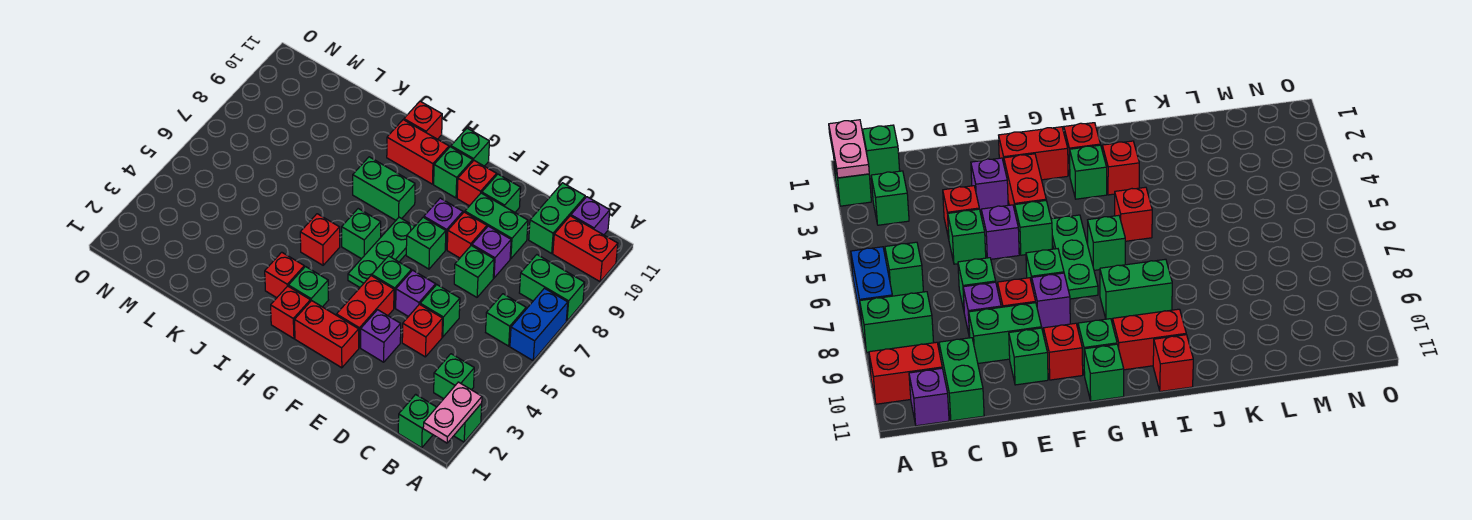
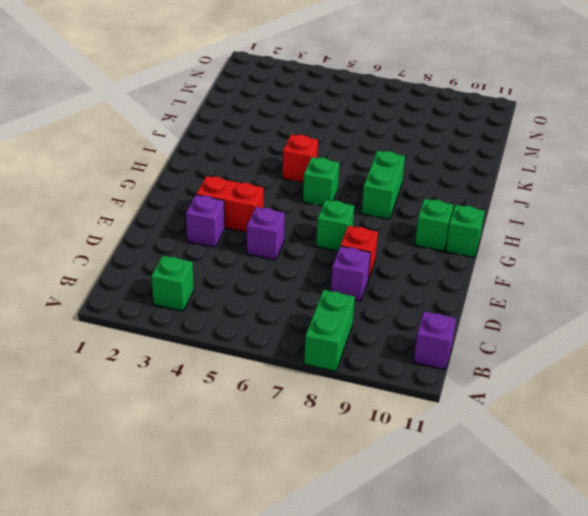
none -> green brick A2 level 1
none -> blue brick A6:A7 level 1
none -> red brick A10:B10 level 1
none -> green brick B1 level 1

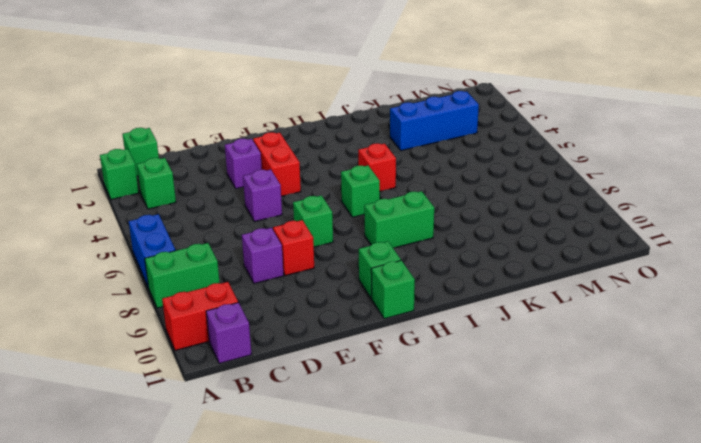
blue brick K3:M3 level 1 -> none
none -> green brick B6 level 1
none -> green brick C10:C11 level 1
none -> red brick D4 level 1
none -> green brick D5 level 1

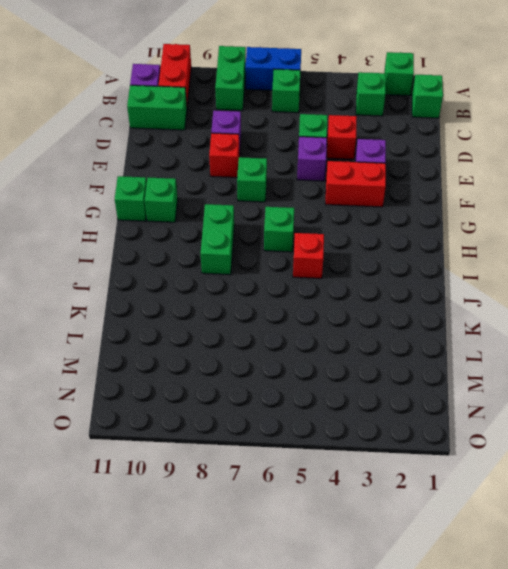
none -> green brick D7 level 1
none -> green brick D9:E9 level 1
none -> green brick E10 level 1
none -> red brick F2:G2 level 1

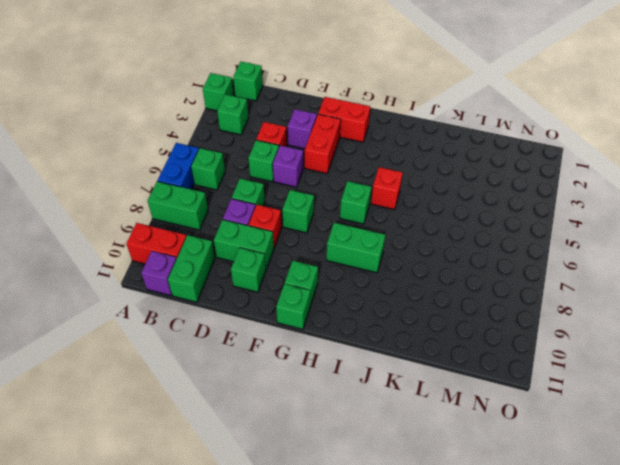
none -> green brick F5 level 1
none -> purple brick F8 level 1
none -> red brick F10 level 1
none -> green plate G5:G7 level 1

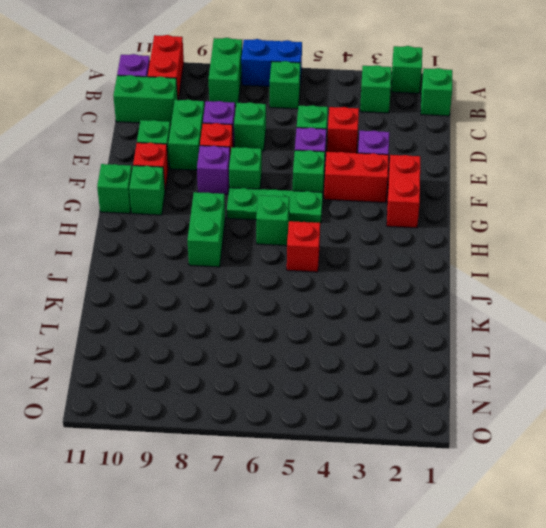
none -> red brick H2 level 1
none -> green brick H3 level 1
none -> red brick H10:I10 level 1
none -> red brick I3 level 1

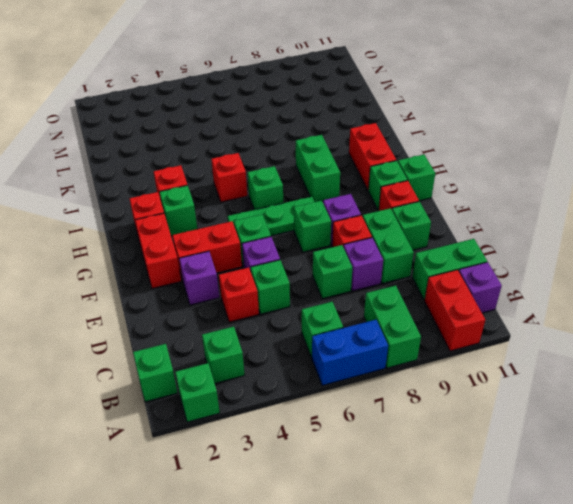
none -> red brick I11 level 1
none -> pink plate A1:A2 level 2

